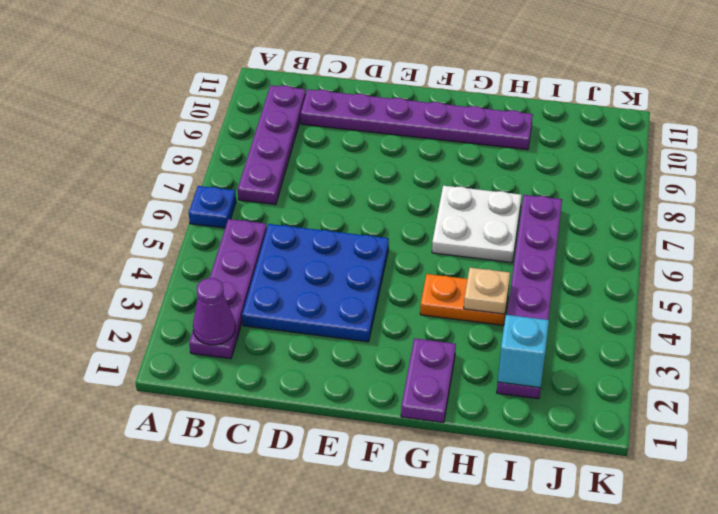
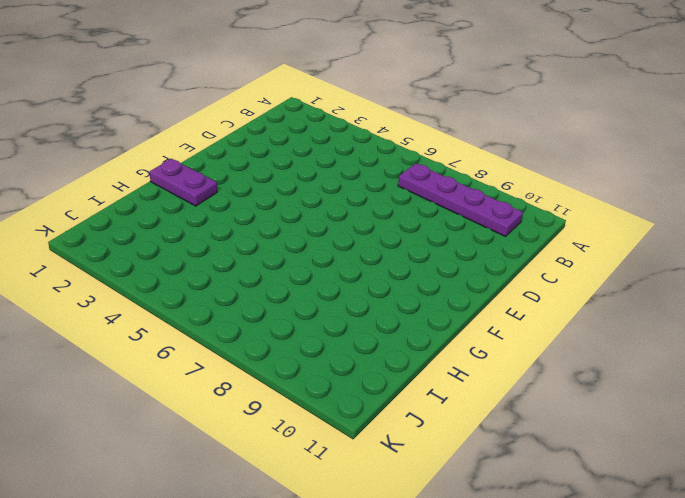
none -> blue plate A6 level 1
none -> purple plate B2:B5 level 1
none -> blue plate C3:E5 level 1

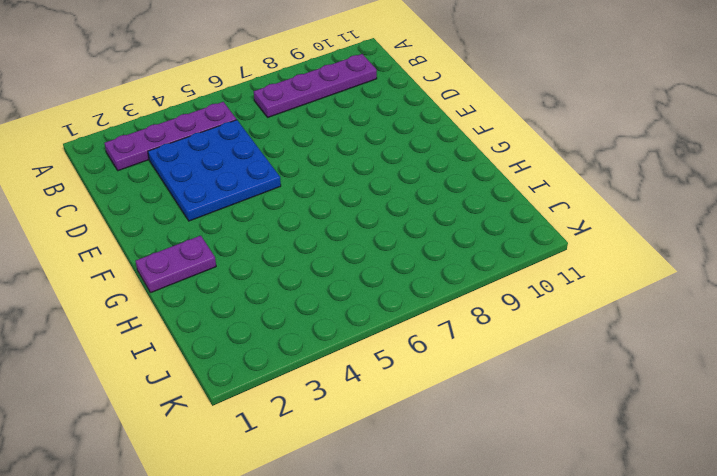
none -> blue plate A6 level 1
none -> purple plate C10:H10 level 1
none -> orange plate G4:H4 level 1

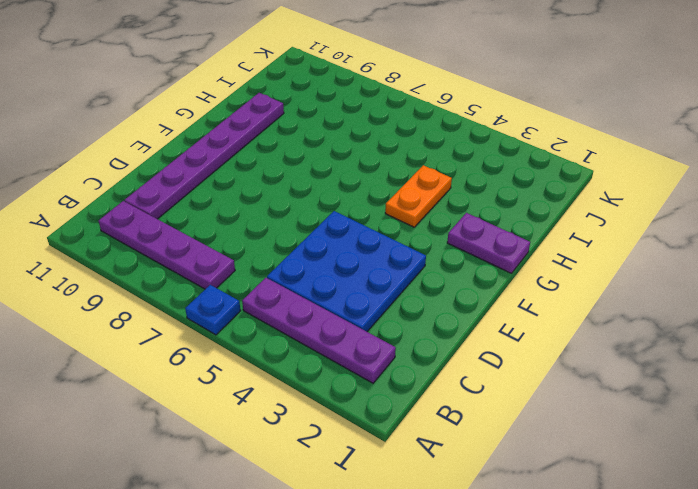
none -> white plate G6:H7 level 1
none -> purple plate I2:I7 level 1
none -> purple cone B2 level 2

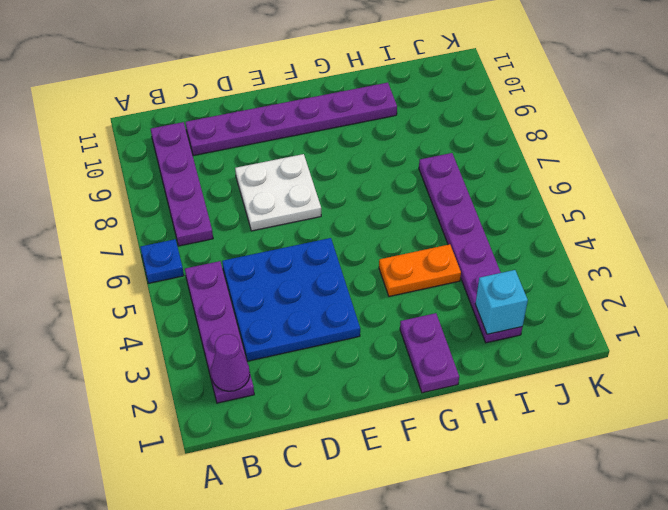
white plate D7:E8 level 1 -> white plate G6:H7 level 1
none -> tan plate H4 level 2

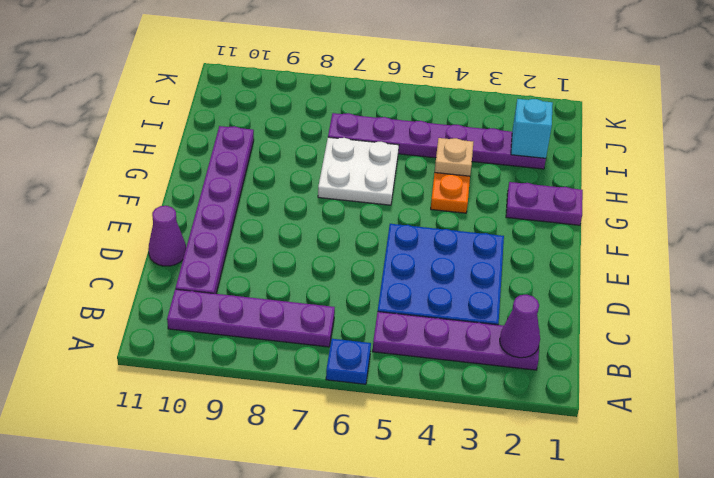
purple cone D11 level 1 -> none

